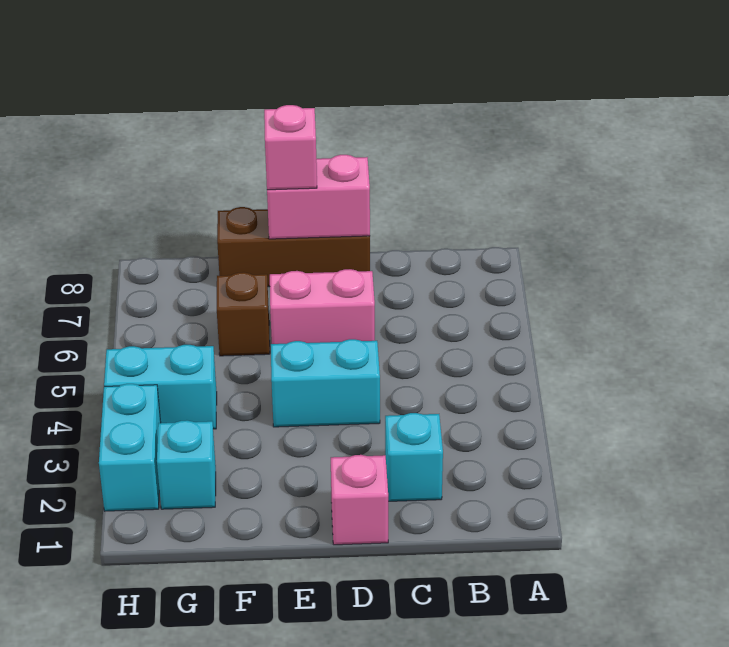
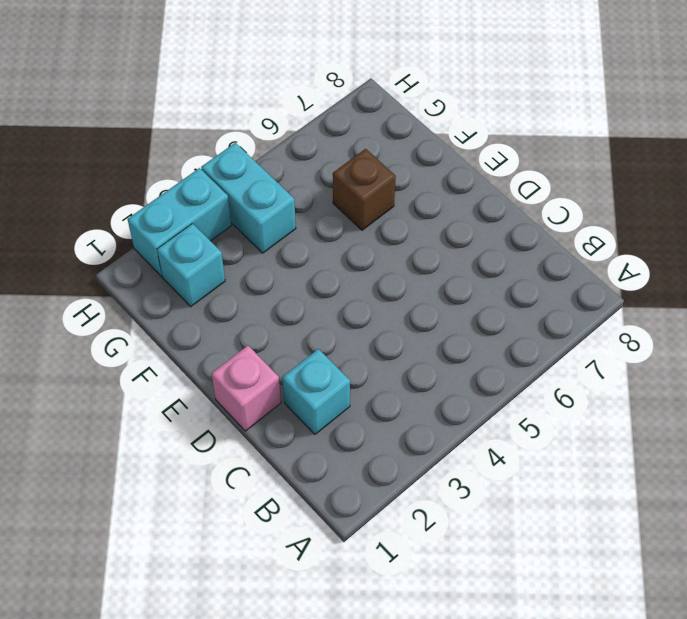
none -> cyan brick D4:E4 level 1
none -> pink brick D6:E6 level 1

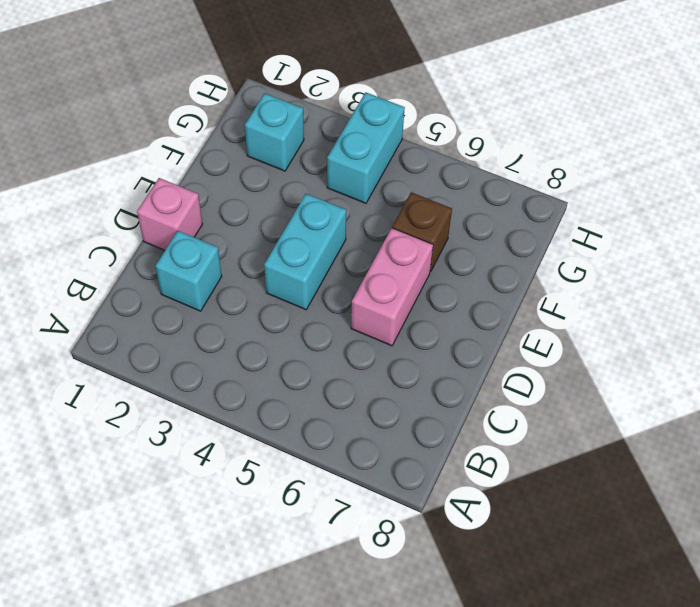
none -> brown brick D8:F8 level 1
none -> cyan brick H2:H3 level 1

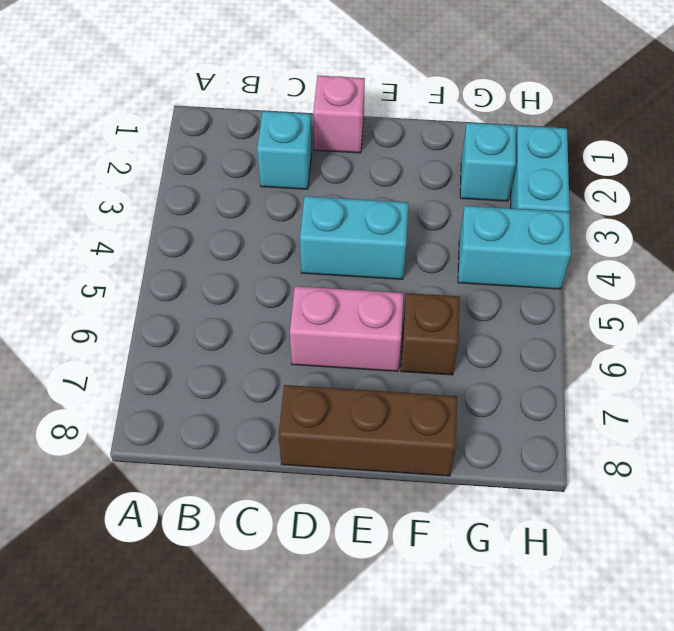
none -> pink brick D8:E8 level 2
none -> pink brick E8 level 3

